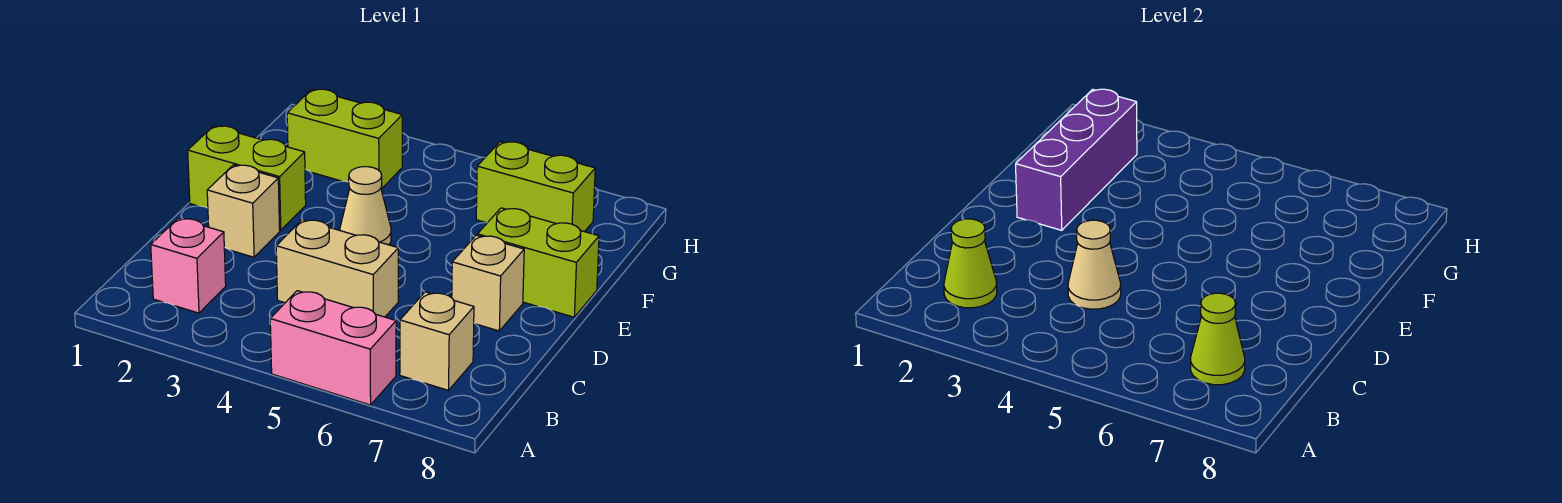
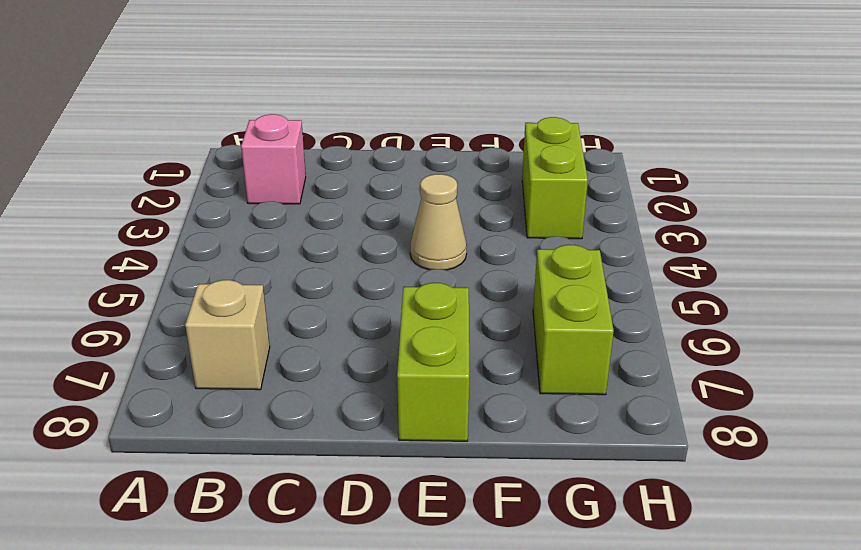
none -> pink brick A5:A6 level 1
none -> tan brick C4:C5 level 1
none -> tan brick D2 level 1

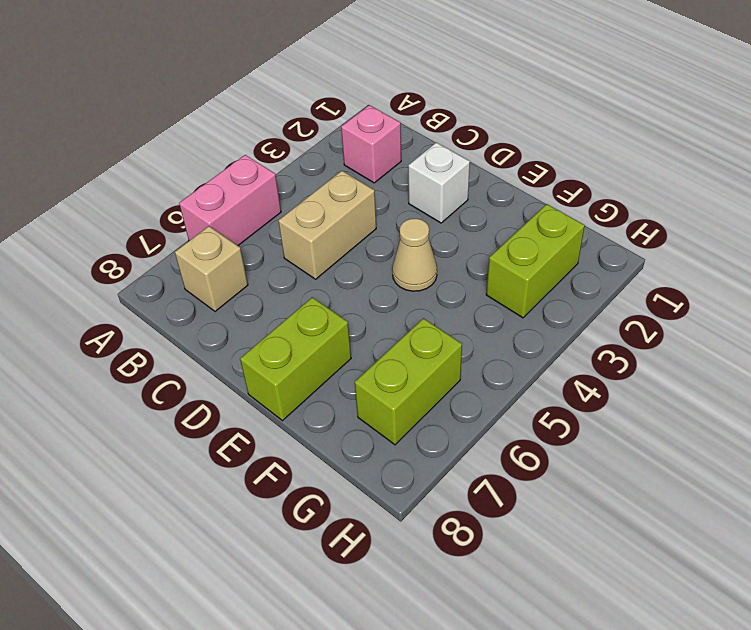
white brick D2 level 1 -> tan brick D2 level 1
none -> tan brick D7 level 1
none -> lime brick E1:E2 level 1
none -> lime cone B2 level 2

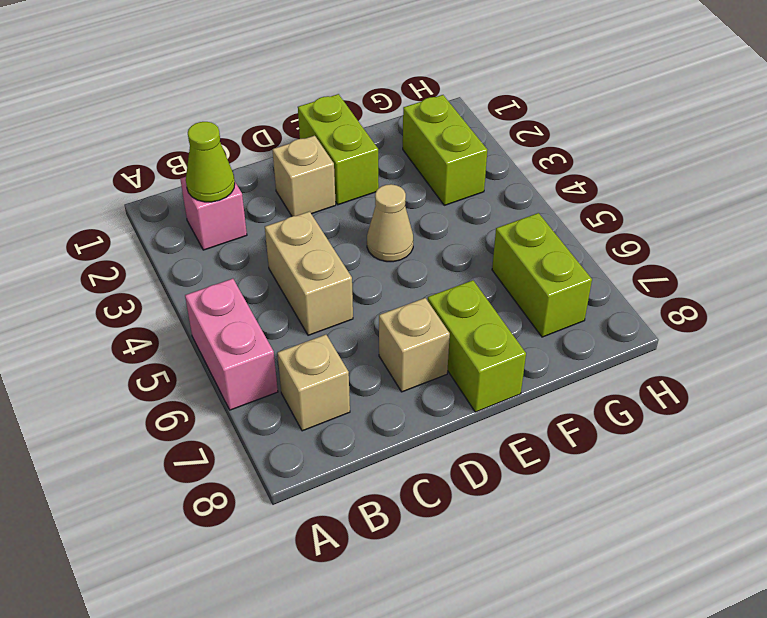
none -> lime cone B7 level 2
none -> tan cone C4 level 2
none -> purple brick E2:G2 level 2

